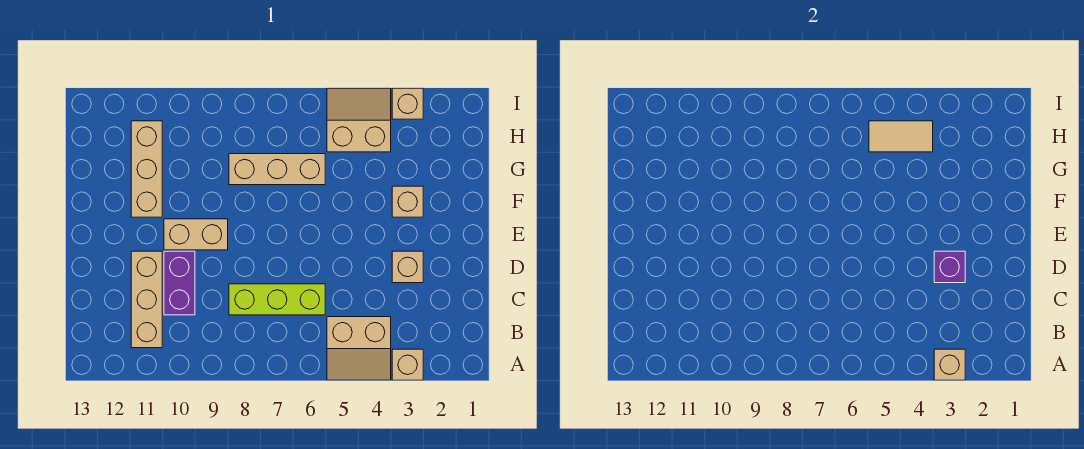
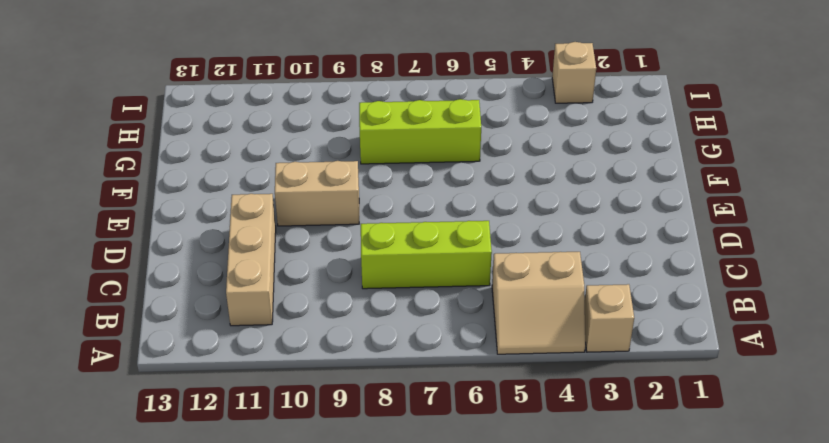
lime brick G6:G8 level 1 -> tan brick G6:G8 level 1
none -> purple brick C10:D10 level 1
none -> tan brick D3 level 1
none -> tan brick F3 level 1

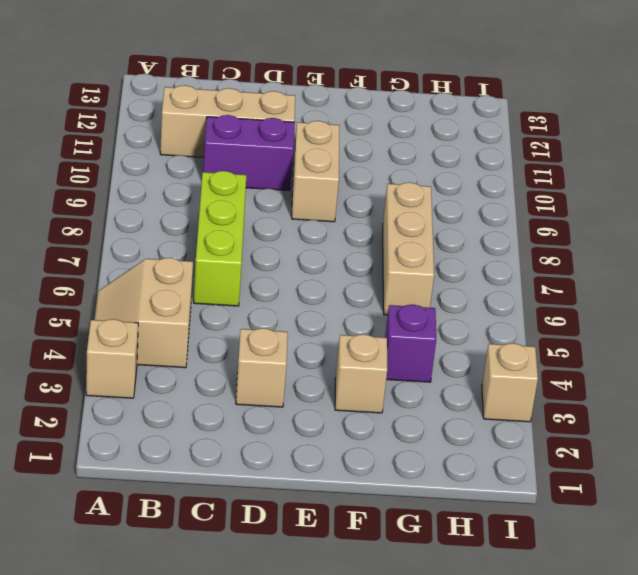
purple brick G4 level 1 -> purple brick D3 level 2
none -> tan brick F11:H11 level 1
none -> tan slope H4:I5 level 1 top H
none -> tan brick A3 level 2

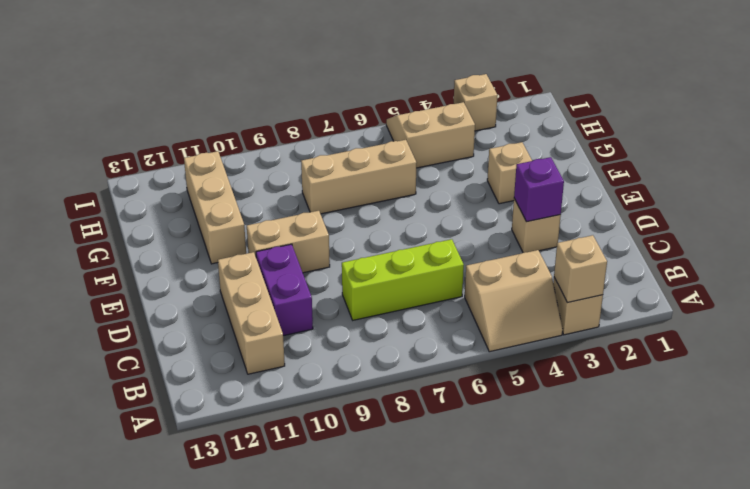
none -> tan tile H4:H5 level 2

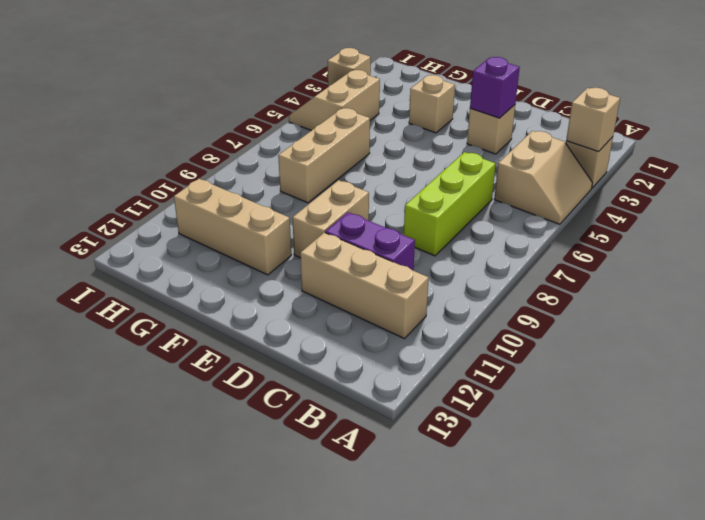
none -> tan tile H4:H5 level 2

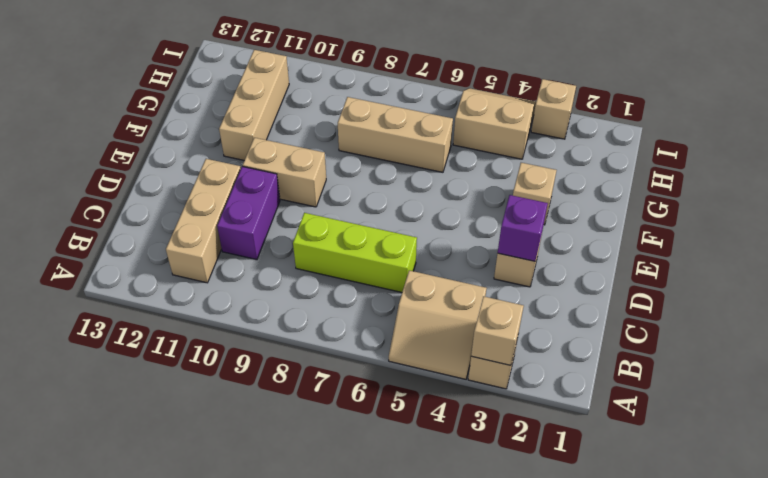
none -> tan tile H4:H5 level 2

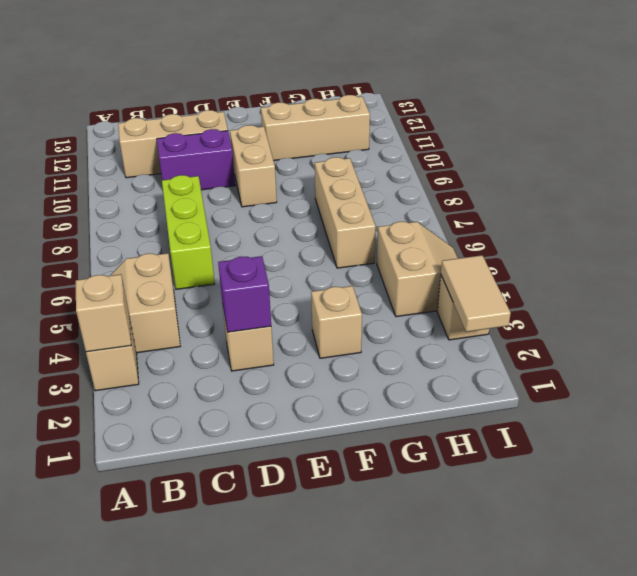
tan tile I2:I3 level 2 -> tan tile H4:H5 level 2

